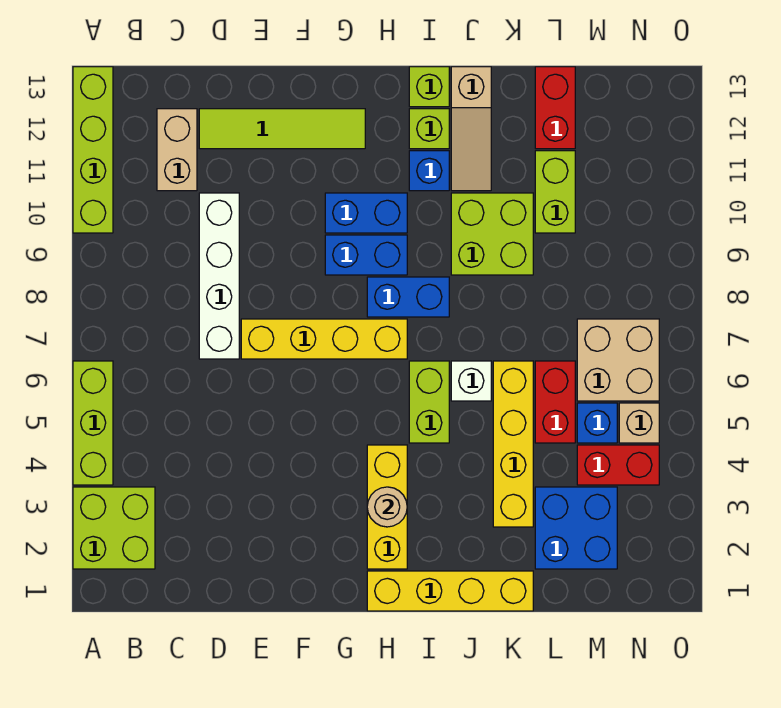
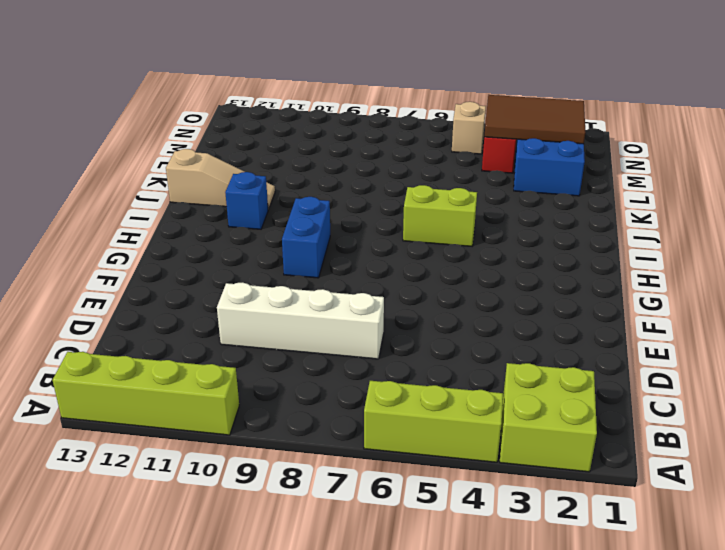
brown tile M2:N4 level 2 -> none
none -> tan brick C11:C12 level 1
none -> lime tile D12:G12 level 1
none -> yellow brick E7:H7 level 1

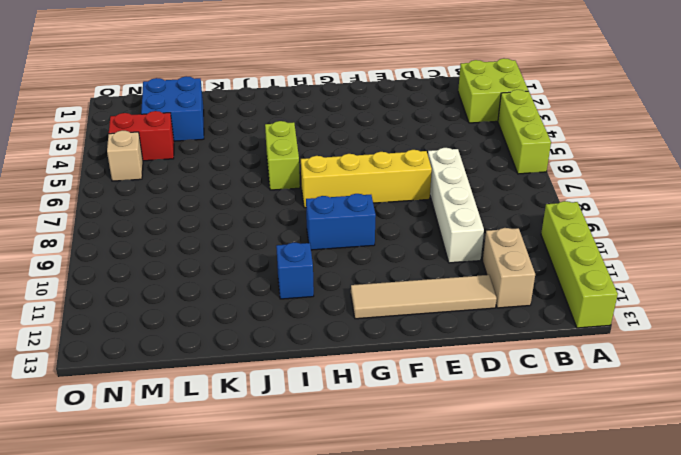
tan tile D12:G12 level 1 -> lime tile D12:G12 level 1
none -> blue brick G10:H10 level 1
none -> yellow brick H1:K1 level 1
none -> yellow brick H2:H4 level 1

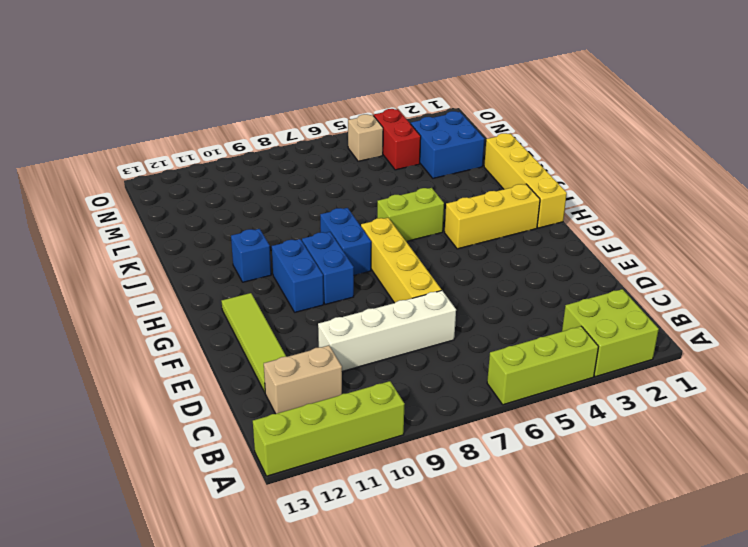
none -> lime brick I12 level 1
none -> lime brick I13 level 1
none -> white brick J6 level 1

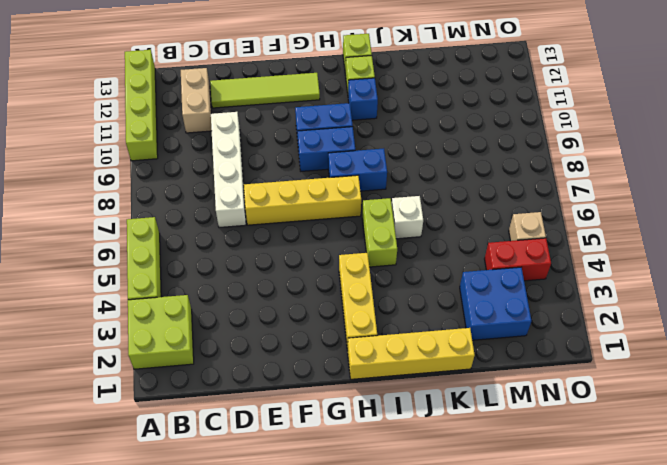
none -> lime brick J9:K10 level 1
none -> tan slope J11:J13 level 1 top 13
none -> yellow brick K3:K6 level 1

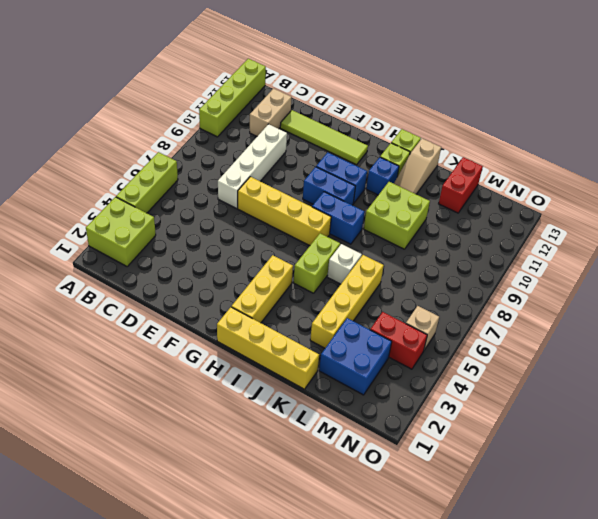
none -> red brick L5:L6 level 1
none -> lime brick L10:L11 level 1
none -> blue brick M5 level 1

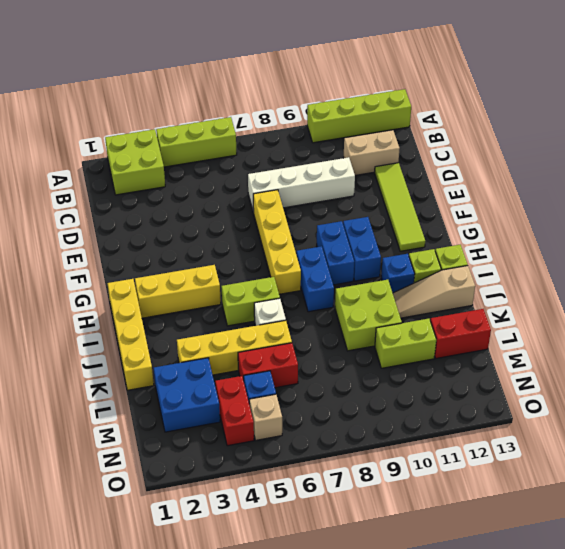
none -> tan brick M6:N7 level 1
none -> tan round brick H3 level 2

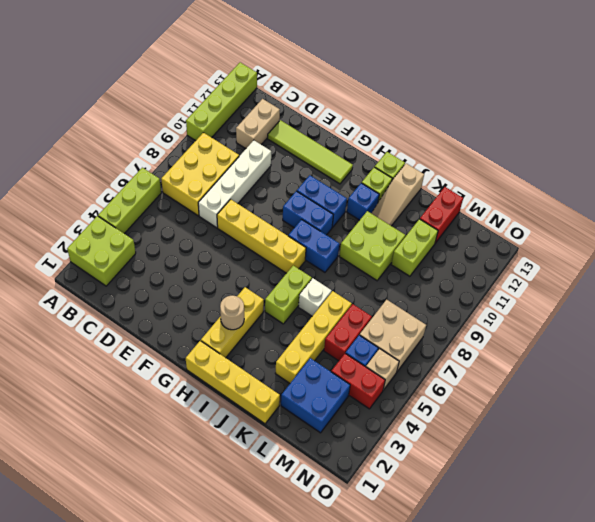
yellow brick B7:C9 level 1 -> none

